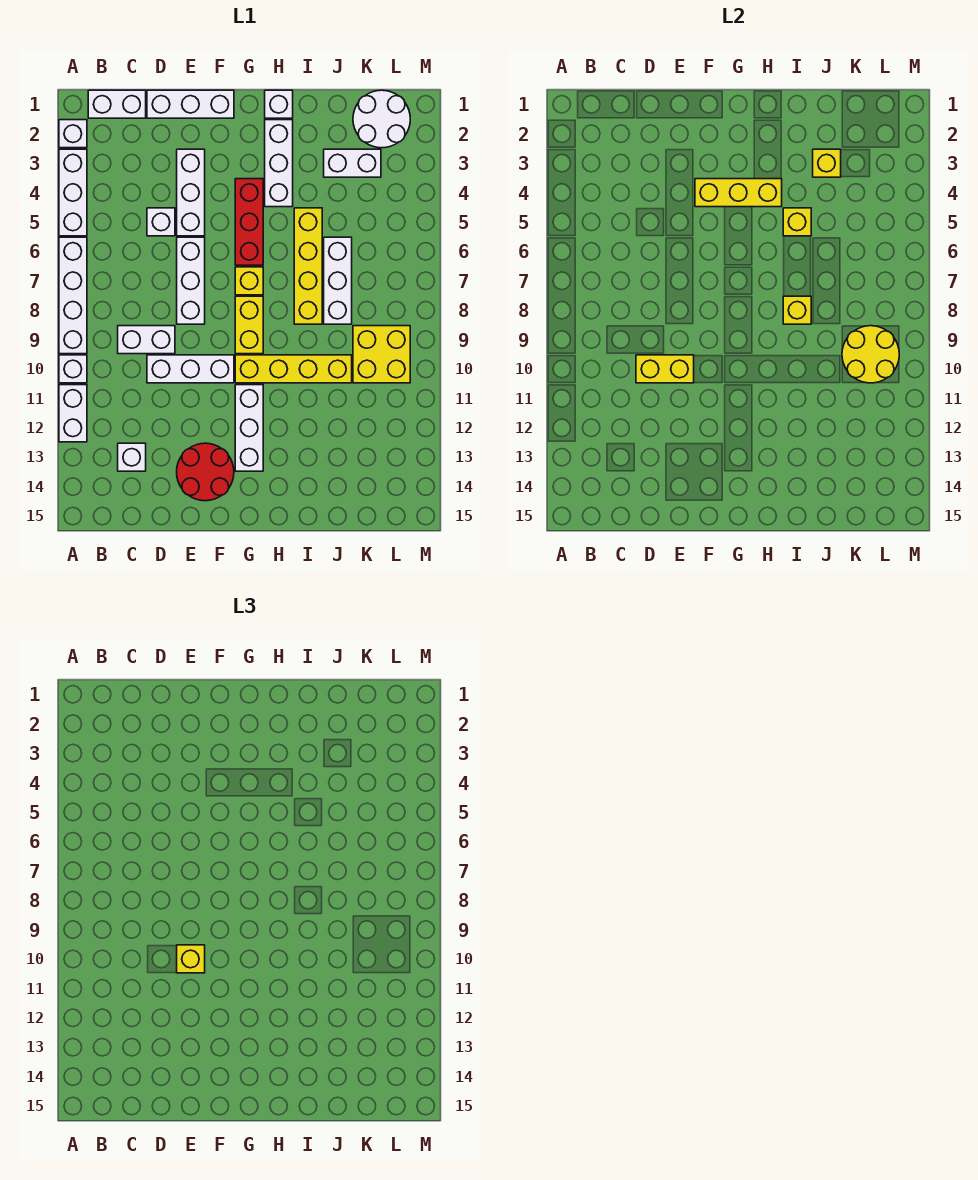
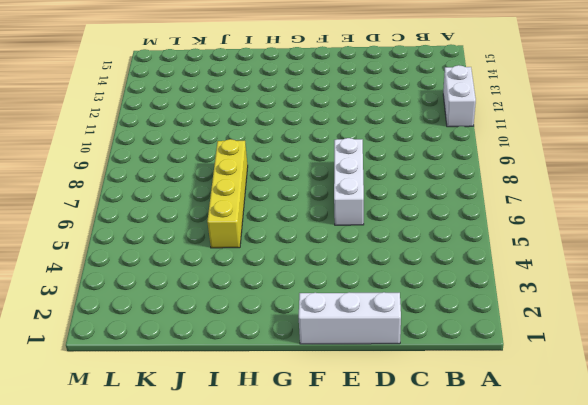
none -> white brick A2 level 1
none -> white brick A3:A5 level 1
none -> white brick A6:A9 level 1
none -> white brick A10 level 1

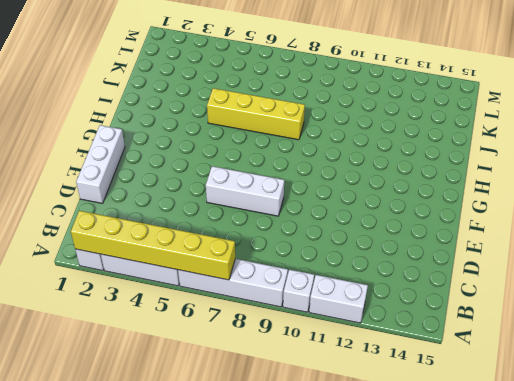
yellow brick A2:A7 level 2 -> none
none -> white brick B1:C1 level 1
none -> white brick C9:D9 level 1
none -> white brick C13 level 1
none -> white brick D5 level 1

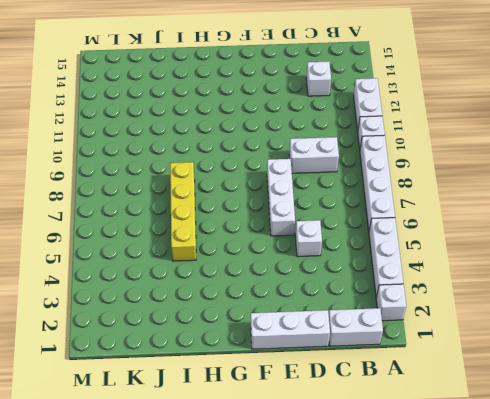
none -> white brick D10:F10 level 1
none -> white brick E3:E5 level 1
none -> red round brick E13:F14 level 1
none -> red brick G4:G6 level 1

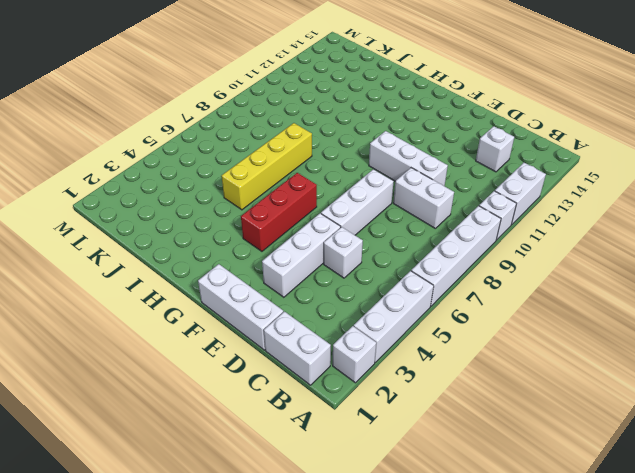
none -> red round brick E13:F14 level 1
none -> yellow brick G7 level 1
none -> yellow brick G8:G9 level 1
none -> yellow brick G10:J10 level 1

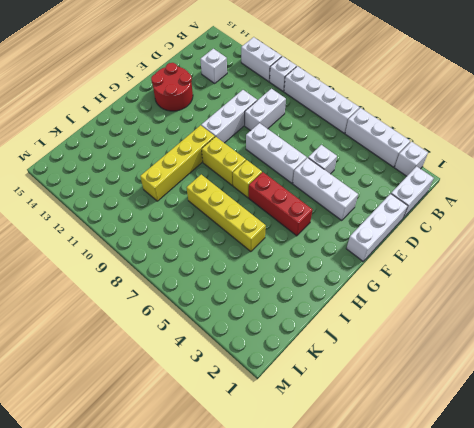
none -> white brick G11:G13 level 1
none -> white brick H1 level 1
none -> white brick H2:H4 level 1
none -> white brick J3:K3 level 1

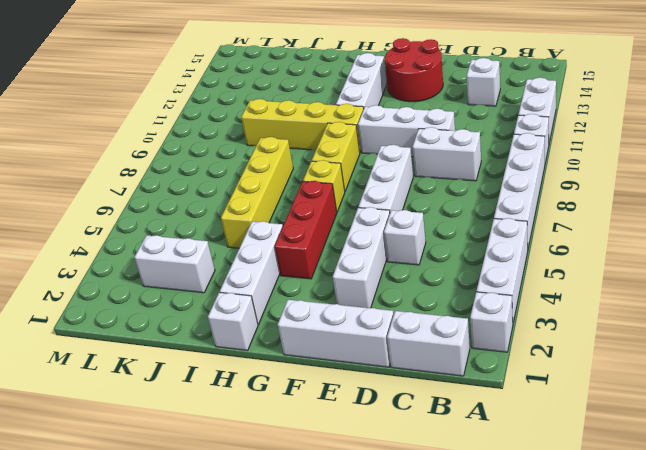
none -> white brick J6:J8 level 1
none -> white round brick K1:L2 level 1
none -> yellow brick K9:L10 level 1
none -> yellow brick D10:E10 level 2

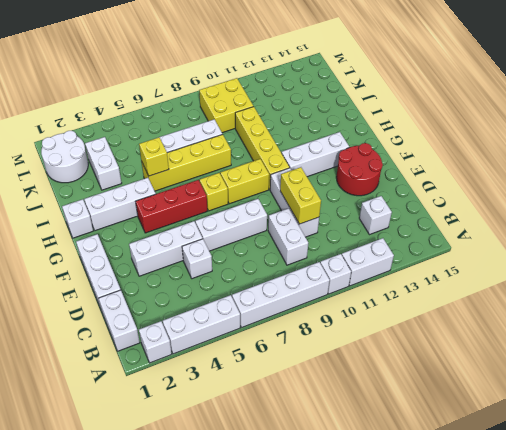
none -> yellow brick F4:H4 level 2
none -> yellow brick I8 level 2
none -> yellow brick J3 level 2
none -> yellow round brick K9:L10 level 2

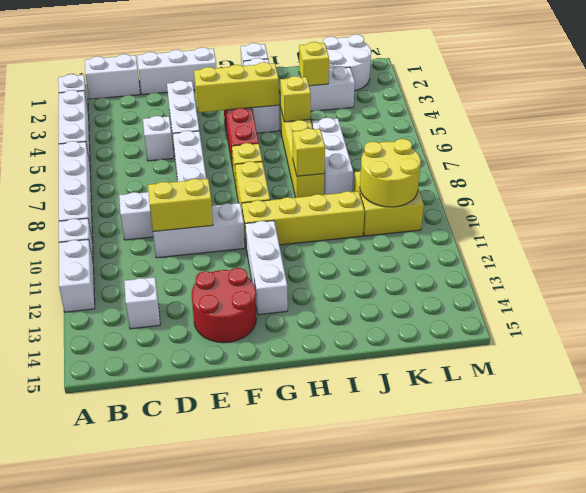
none -> yellow brick E10 level 3

